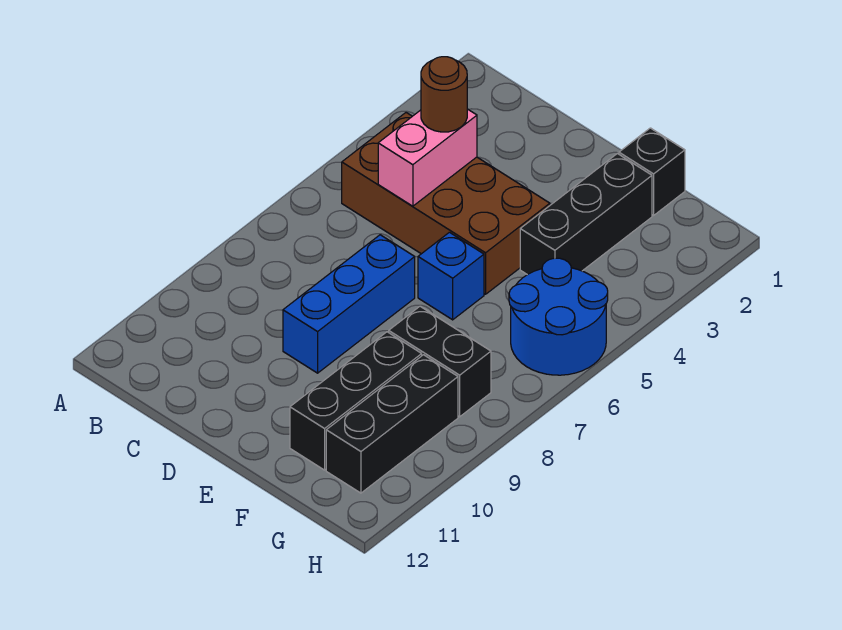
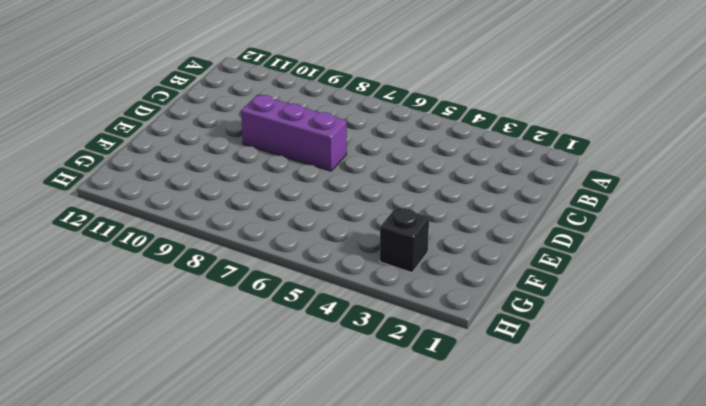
purple brick D7:D9 level 1 -> blue brick D7:D9 level 1
black brick G3 level 1 -> black brick F1 level 1
none -> brown brick B4:E5 level 1
none -> blue brick E6 level 1

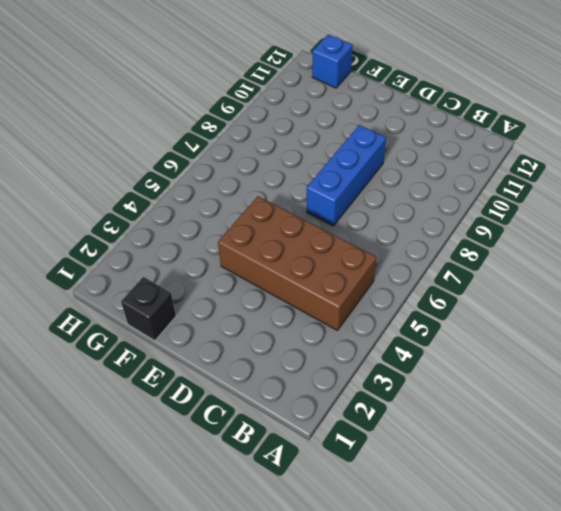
blue brick G12 level 1 -> blue brick E6 level 1
none -> black brick F2:F4 level 1
none -> black brick F8:G8 level 1

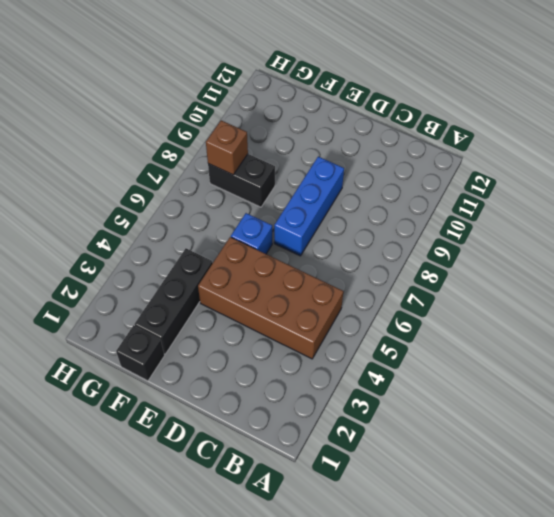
brown brick G8 level 2 -> none
none -> black brick F9:F11 level 1
none -> blue round brick G5:H6 level 1

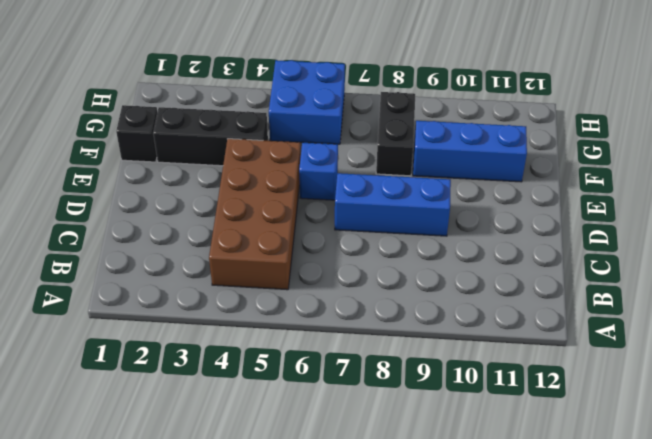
blue brick F9:F11 level 1 -> black brick F9:F11 level 1
blue brick G5:H6 level 1 -> blue round brick G5:H6 level 1
none -> black brick G9:G11 level 1
none -> pink brick C4:C5 level 2

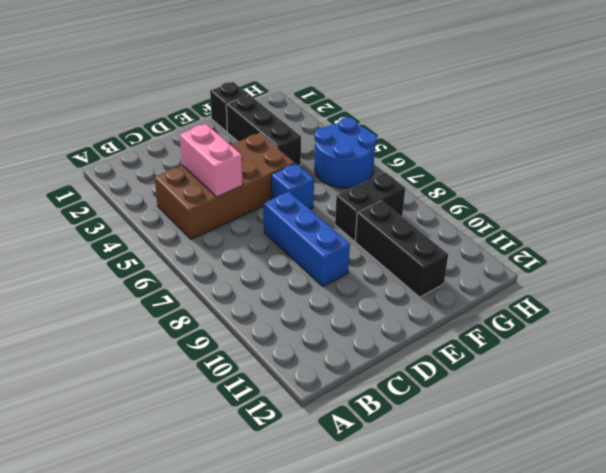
none -> black brick G9:G11 level 1
none -> brown round brick C4 level 3

